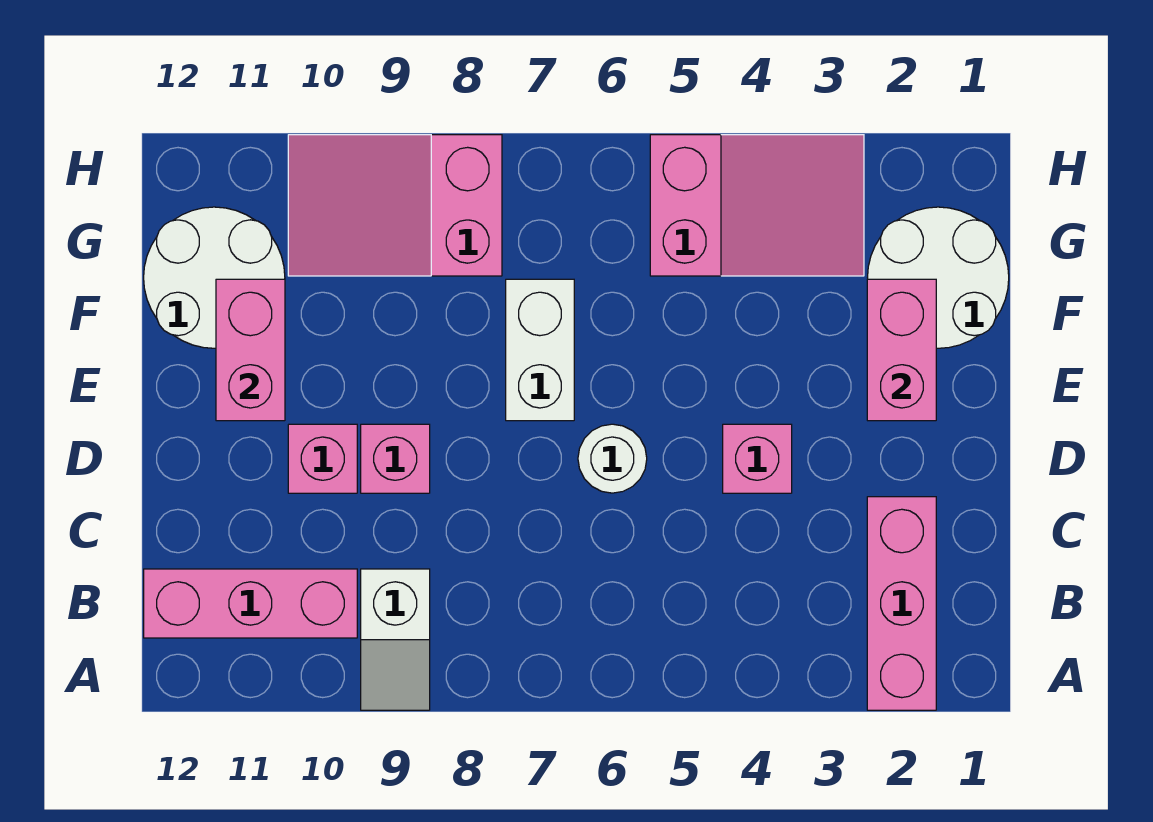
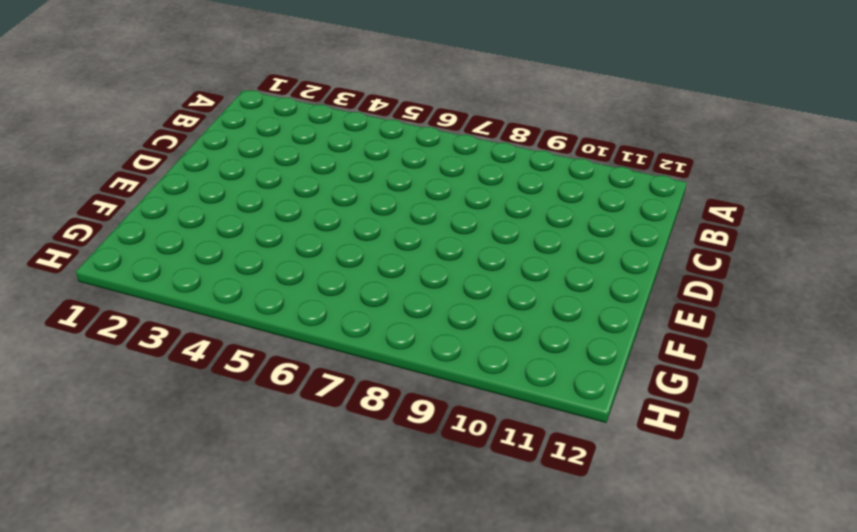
none -> pink brick A2:C2 level 1
none -> white slope A9:B9 level 1 top B
none -> pink brick B10:B12 level 1

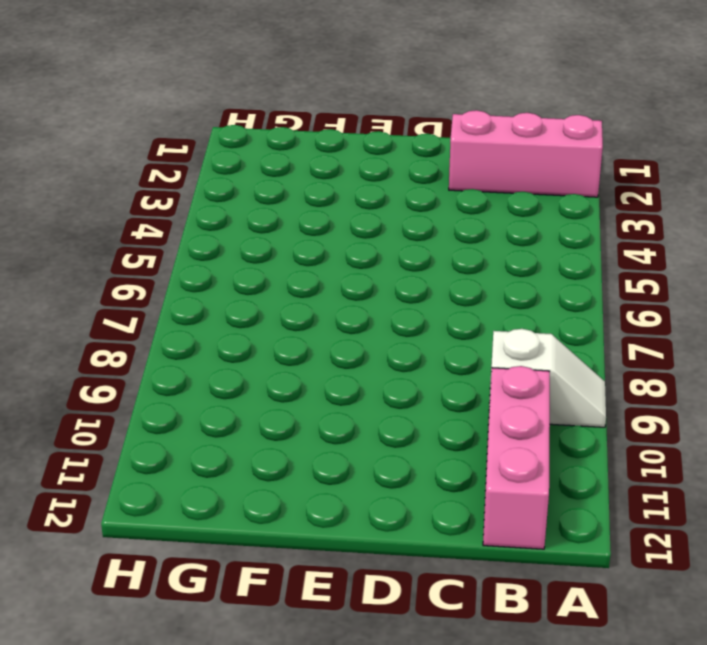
none -> pink brick D4 level 1
none -> white round brick D6 level 1
none -> pink brick D9 level 1

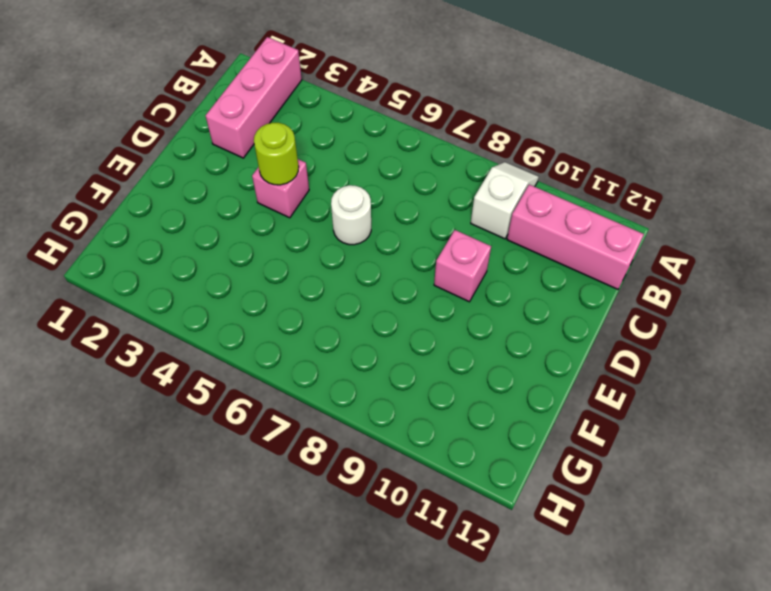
lime round brick D4 level 2 -> none
none -> pink brick D10 level 1
none -> white brick E7:F7 level 1
none -> white round brick F1:G2 level 1

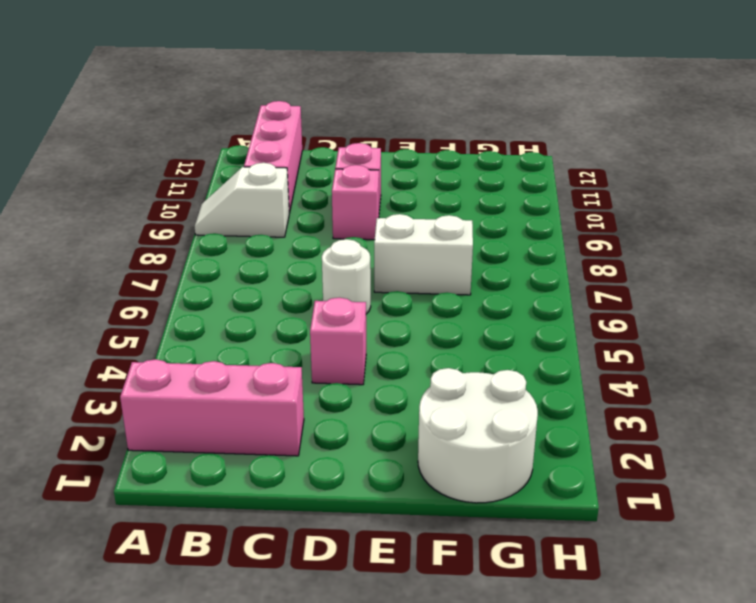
none -> white round brick F11:G12 level 1
none -> pink slope G3:H5 level 1 top 5
none -> pink slope G8:H10 level 1 top 8

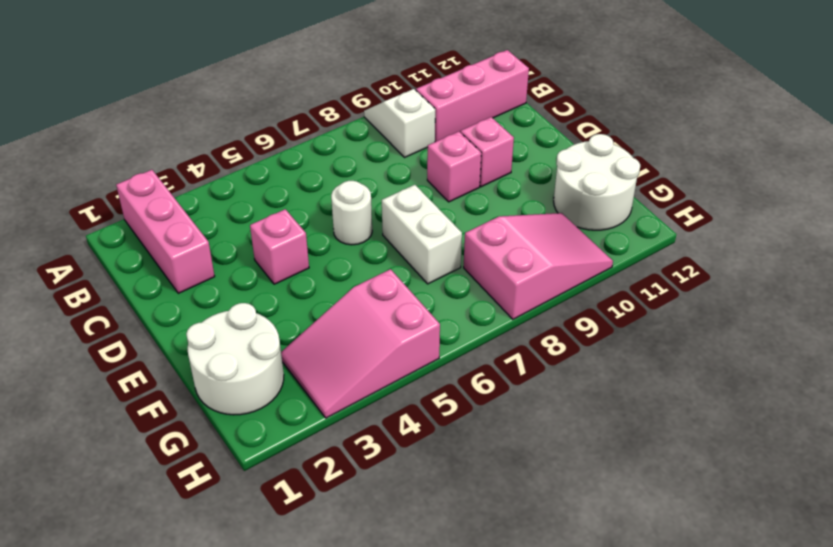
none -> pink brick E2:F2 level 2
none -> pink brick E11:F11 level 2

